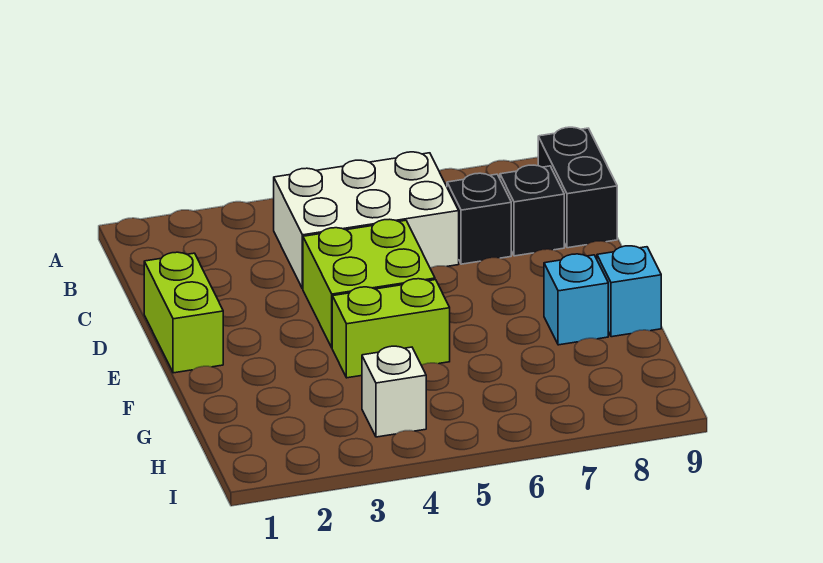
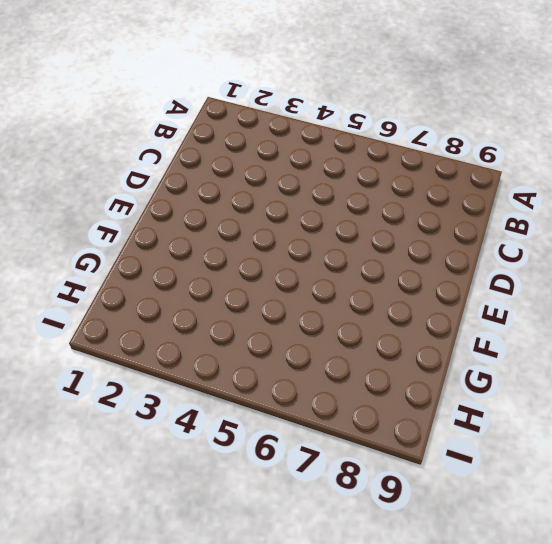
none -> white brick B4:C6 level 1
none -> black brick B9:C9 level 1

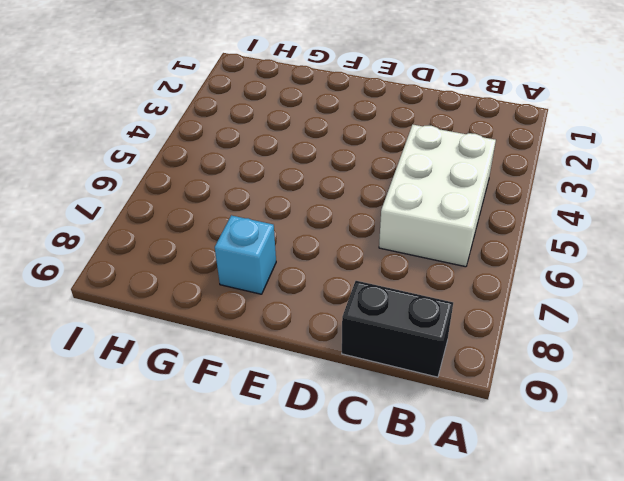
none -> black brick C7 level 1
none -> black brick C8 level 1

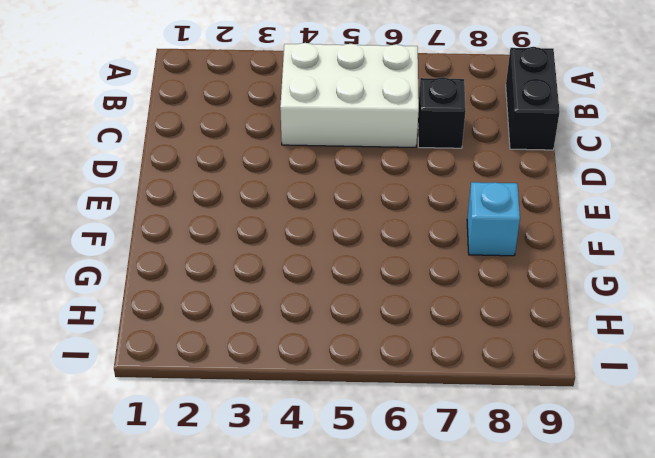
none -> black brick C8 level 1
none -> lime brick D1:E1 level 1

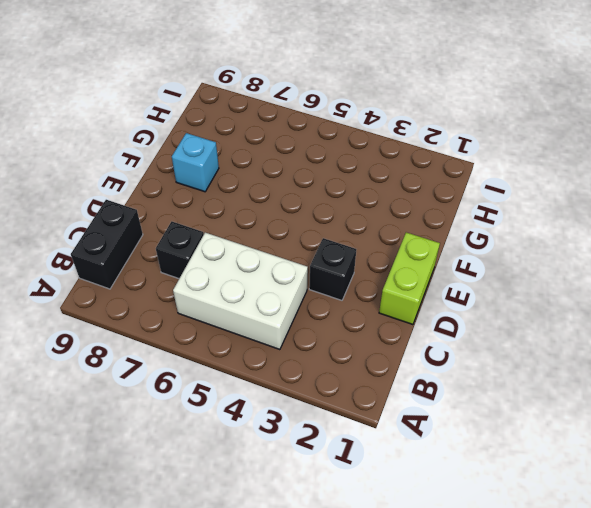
black brick D3 level 1 -> black brick C8 level 1
none -> lime brick D4:E5 level 1
none -> lime brick F4:F5 level 1

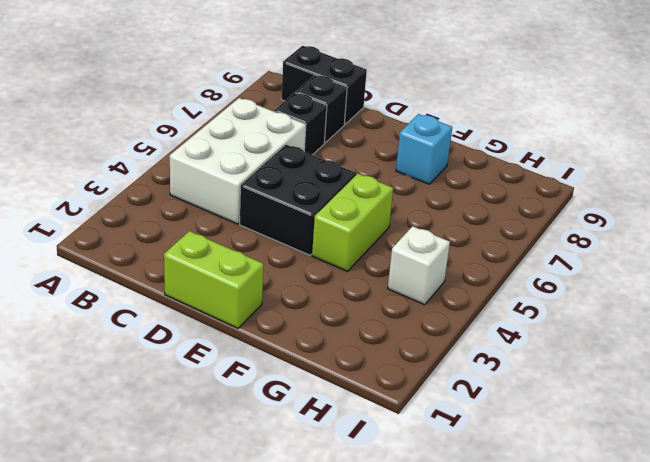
black brick D4:E5 level 1 -> lime brick D4:E5 level 1
none -> cyan brick F9 level 1

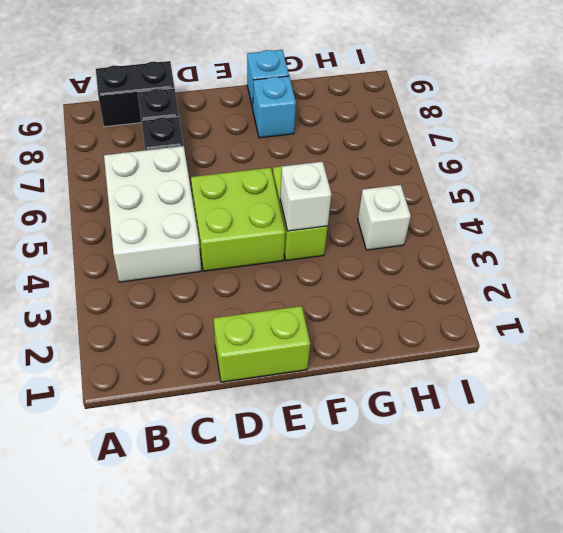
white brick F4 level 2 -> none

